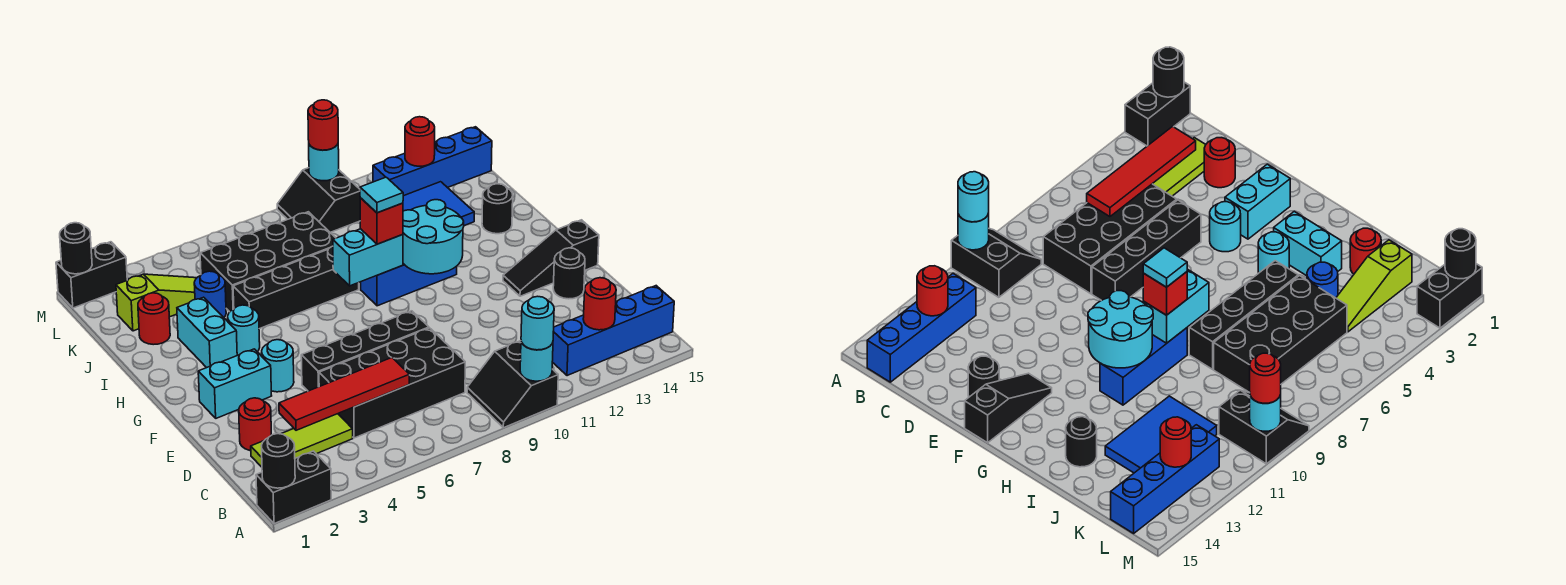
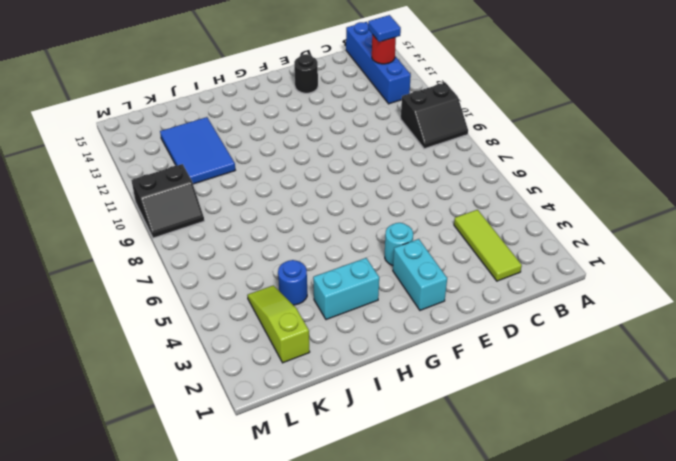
blue tile B13 level 3 -> none
none -> black brick A1:A2 level 1
none -> black brick C5:D8 level 1
none -> red round brick D2 level 1
none -> black brick E5:E8 level 1

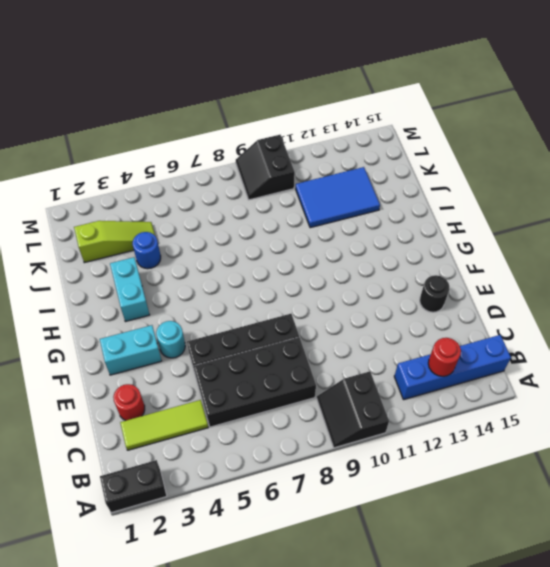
none -> black slope F13:F15 level 1 top 15
none -> cyan round brick H4 level 1
none -> blue brick H9:H11 level 1
none -> black brick I5:I8 level 1

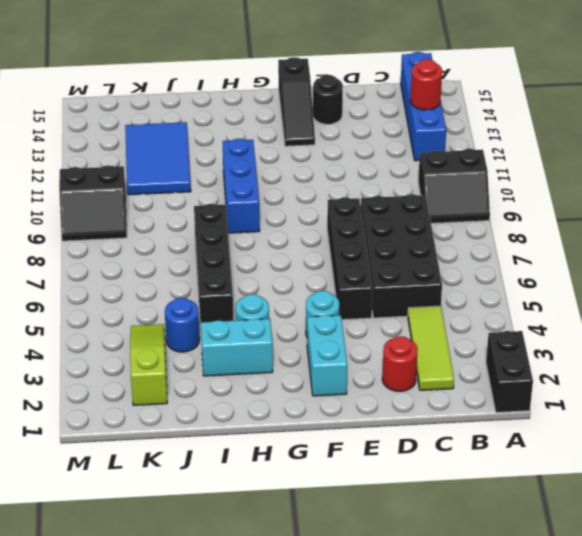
none -> black round brick I14 level 1
none -> red round brick J2 level 1
none -> black brick J5:K8 level 1
none -> blue brick L12:L15 level 1

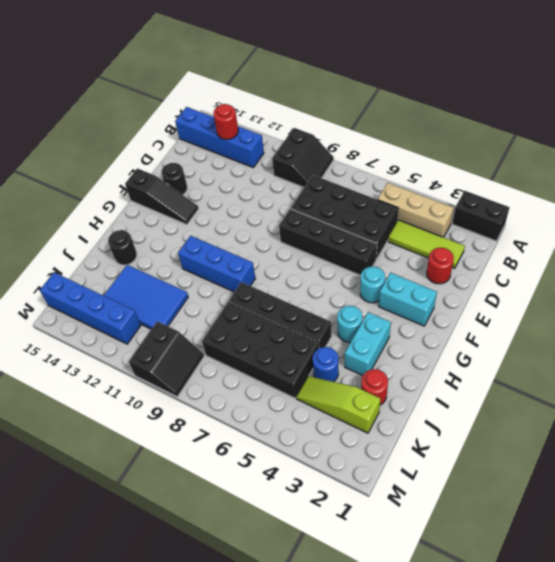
tan brick B3:B5 level 1 -> none
none -> black brick M1:M2 level 1
none -> black round brick A1 level 2
none -> cyan round brick A10 level 2
none -> red tile C3:C6 level 2

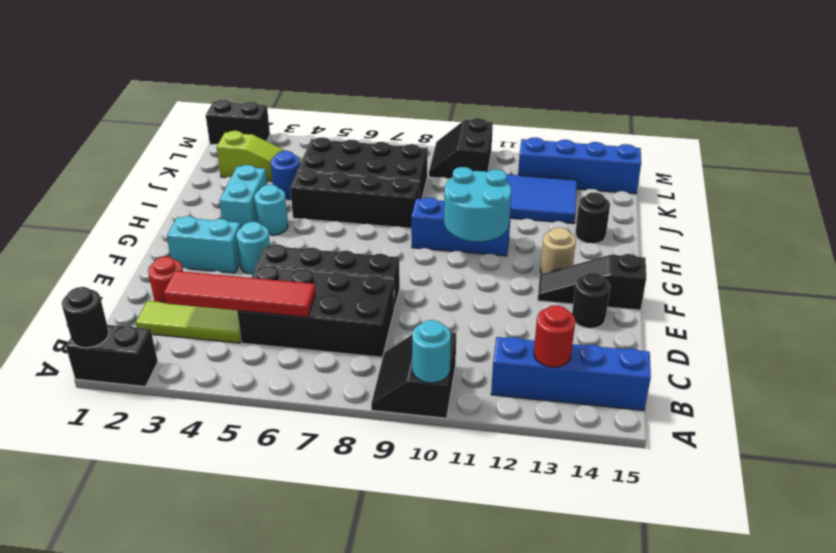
tan round brick G13 level 1 -> none
none -> red round brick J2 level 1
none -> cyan brick H8:H9 level 2
none -> red round brick L13 level 2
none -> black round brick M1 level 2

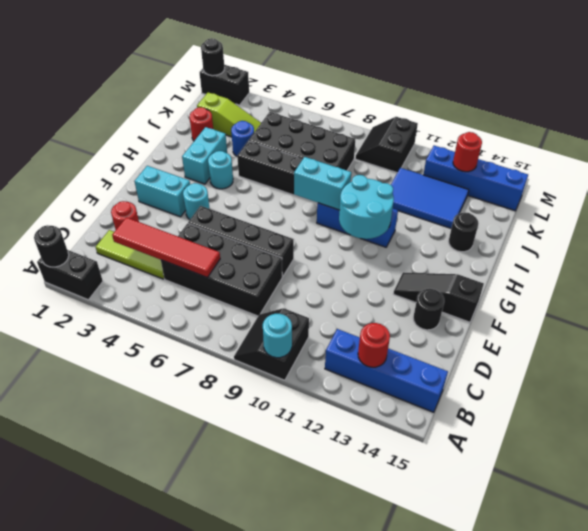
none -> cyan round brick M10 level 2
none -> cyan round brick A10 level 3
none -> red brick H9 level 3
none -> red round brick M10 level 3

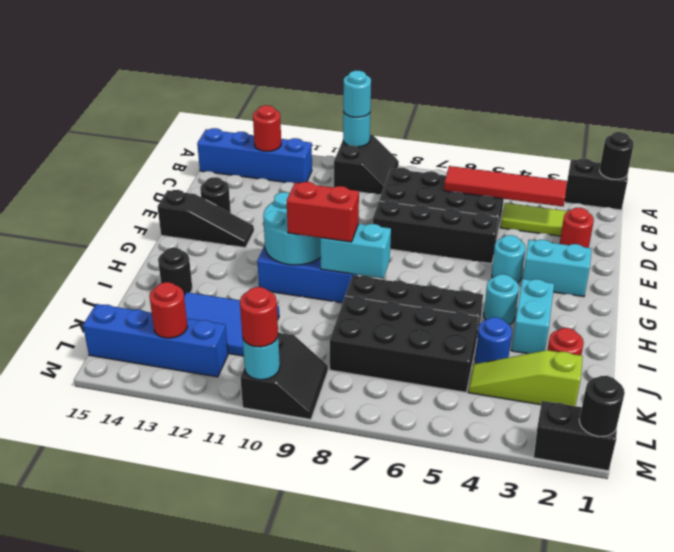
red brick H9:H10 level 3 -> red brick H9 level 3
none -> cyan tile H9 level 4

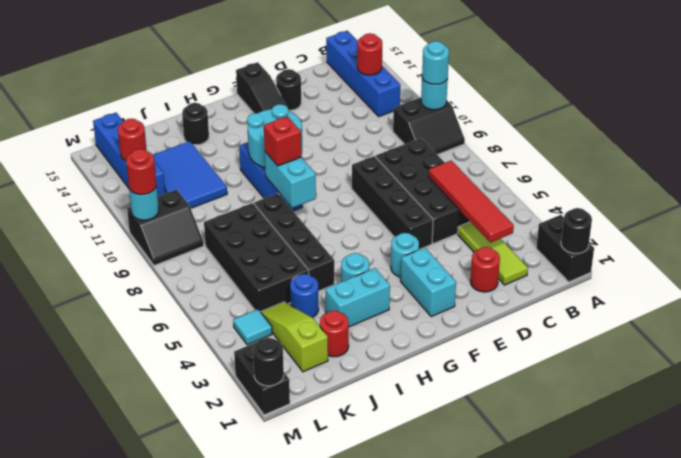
cyan tile L4 level 1 -> cyan tile H9 level 4

